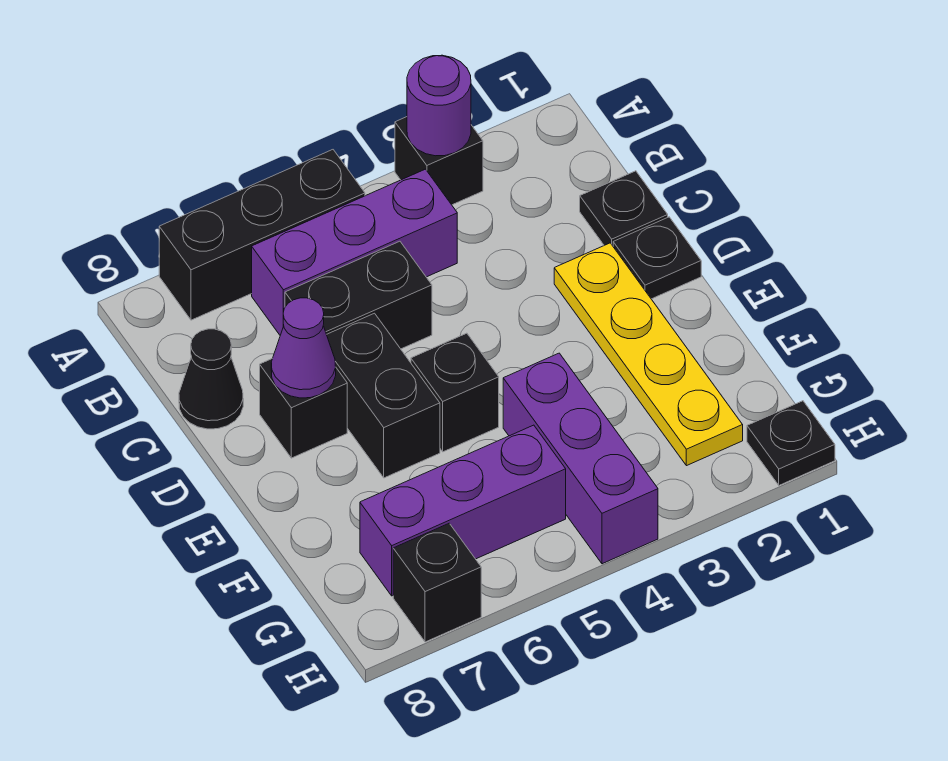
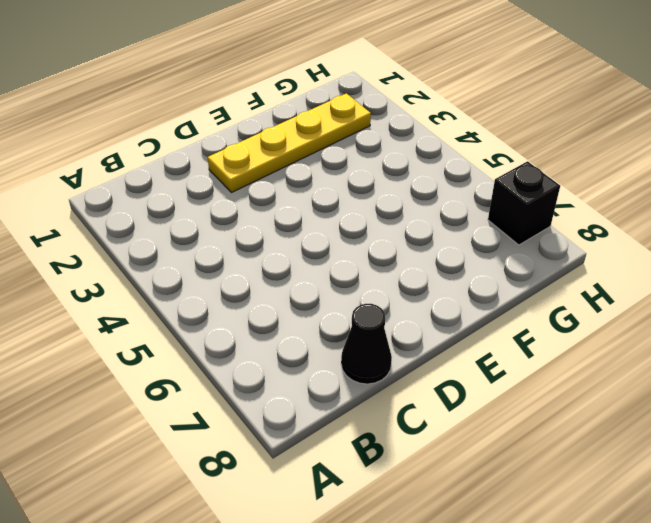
none -> black brick A3 level 1
none -> black brick A5:A7 level 1
none -> purple brick B4:B6 level 1

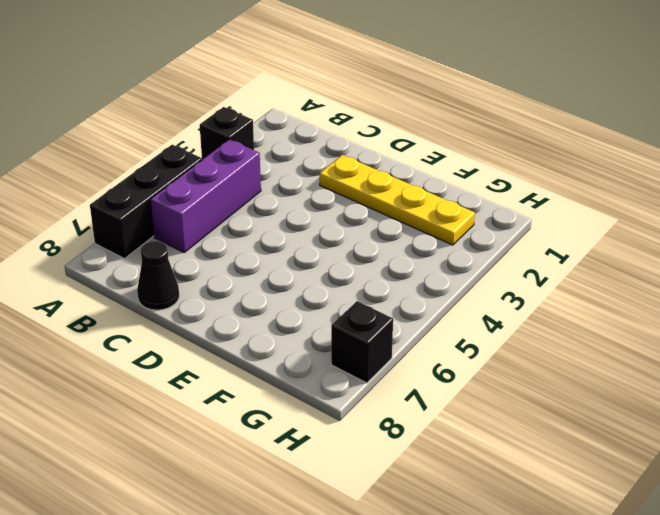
none -> black plate C1 level 1
none -> black brick C5:C6 level 1
none -> black plate D1 level 1

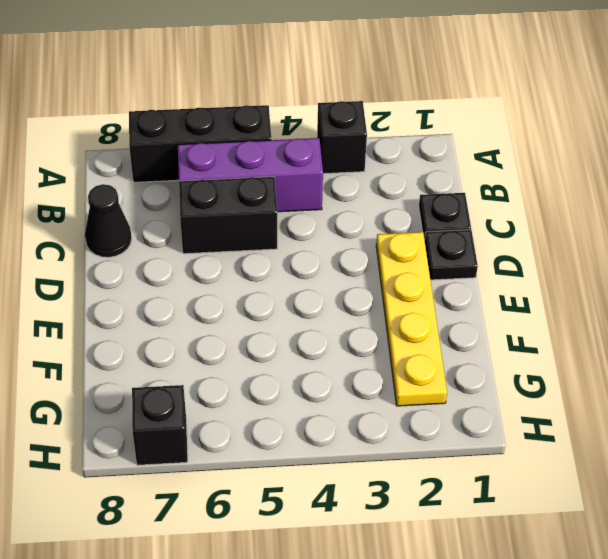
none -> black brick D6:E6 level 1
none -> black brick D7 level 1
none -> black brick E5 level 1

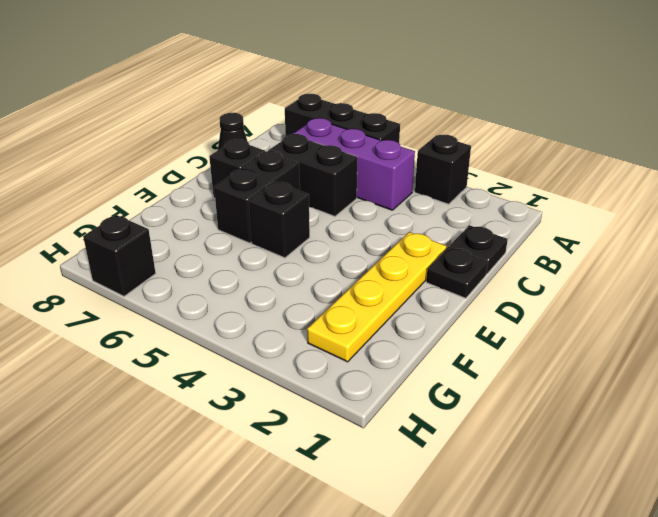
none -> purple brick F4:H4 level 1
none -> purple brick G5:G7 level 1
none -> black plate H1 level 1

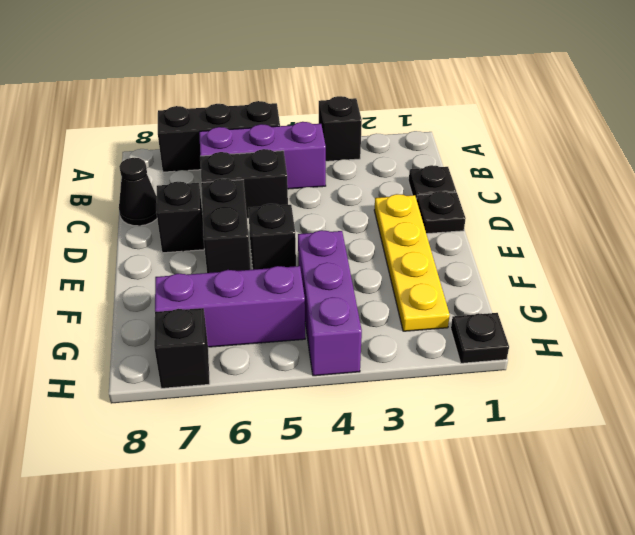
none -> purple round brick A3 level 2
none -> purple cone D7 level 2

